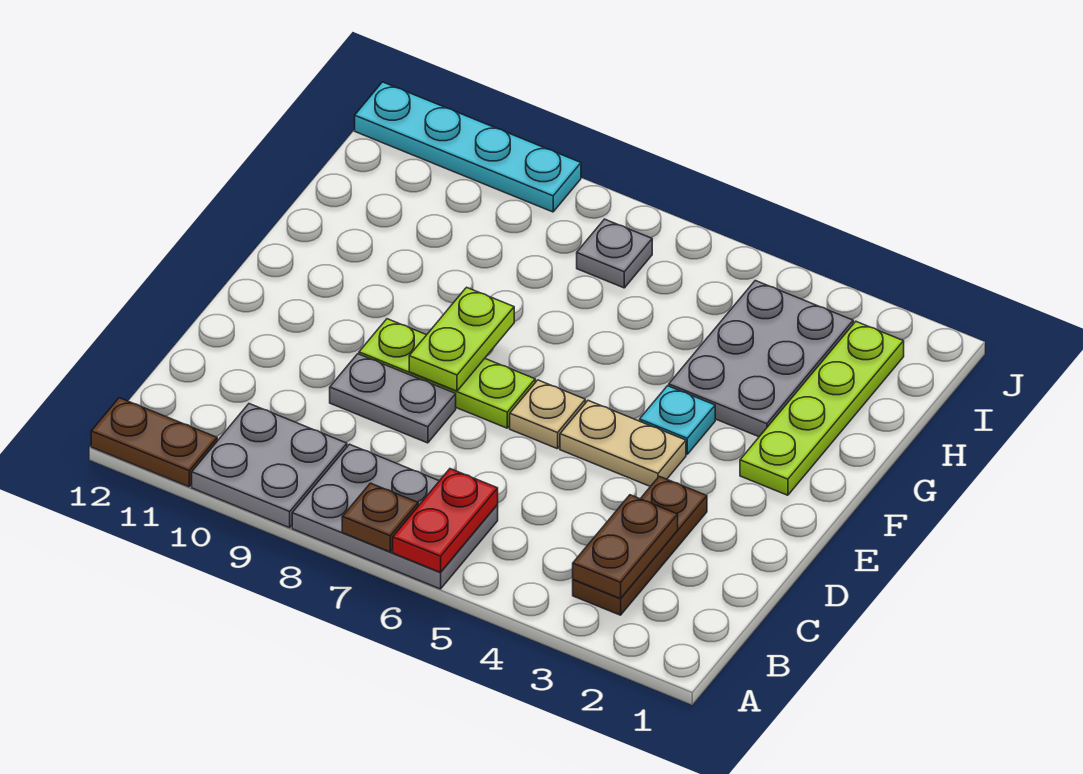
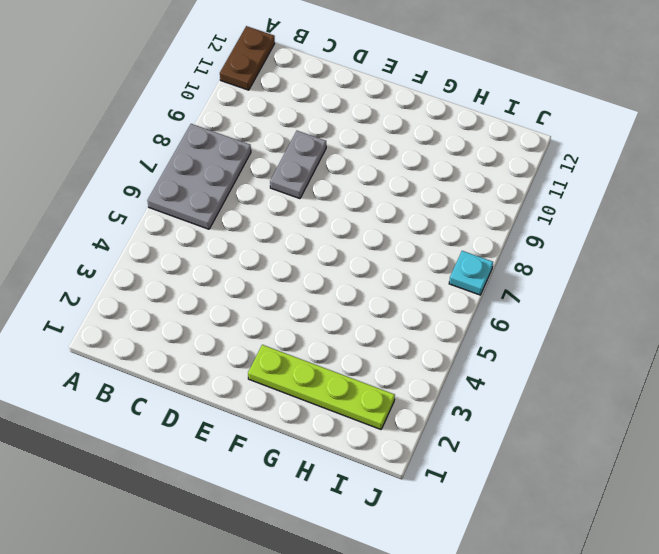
cyan plate J7 level 1 -> cyan plate F4 level 1
none -> grey plate A9:B10 level 1
none -> brown plate B3:D3 level 1
none -> tan plate E4:E5 level 1

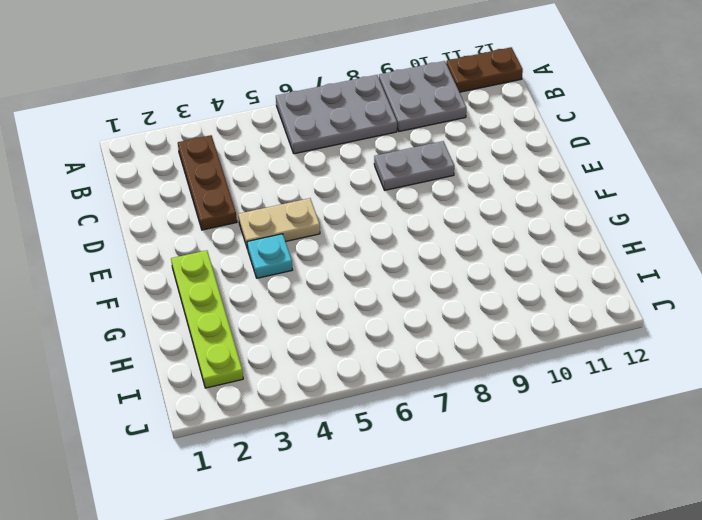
none -> tan plate E6 level 1
none -> lime plate E7:E9 level 1
none -> grey plate G3:I4 level 1

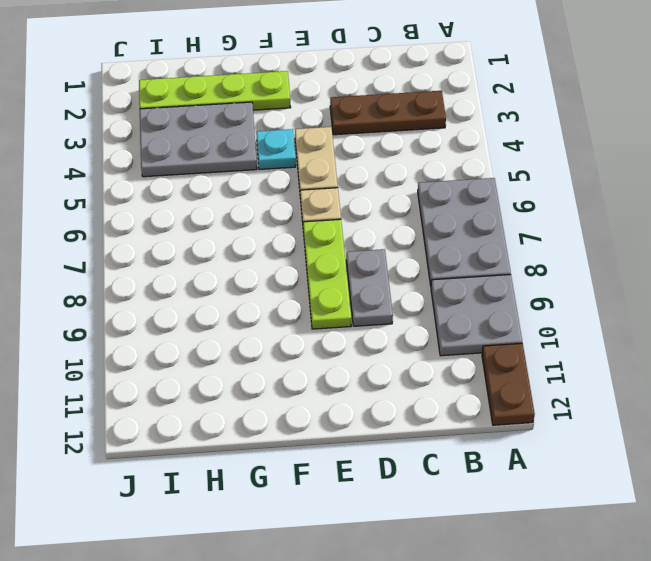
none -> grey plate I7 level 1
none -> cyan plate J9:J12 level 1
none -> red plate A6:B6 level 2

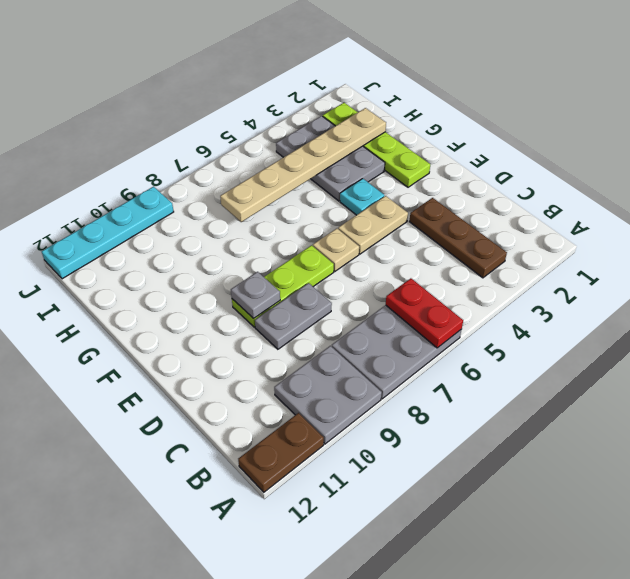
grey plate E9 level 2 -> grey plate I7 level 1
tan plate H2:H7 level 2 -> none
none -> brown plate A7 level 2
none -> brown plate B3:C3 level 2
none -> lime plate E8:F8 level 2

